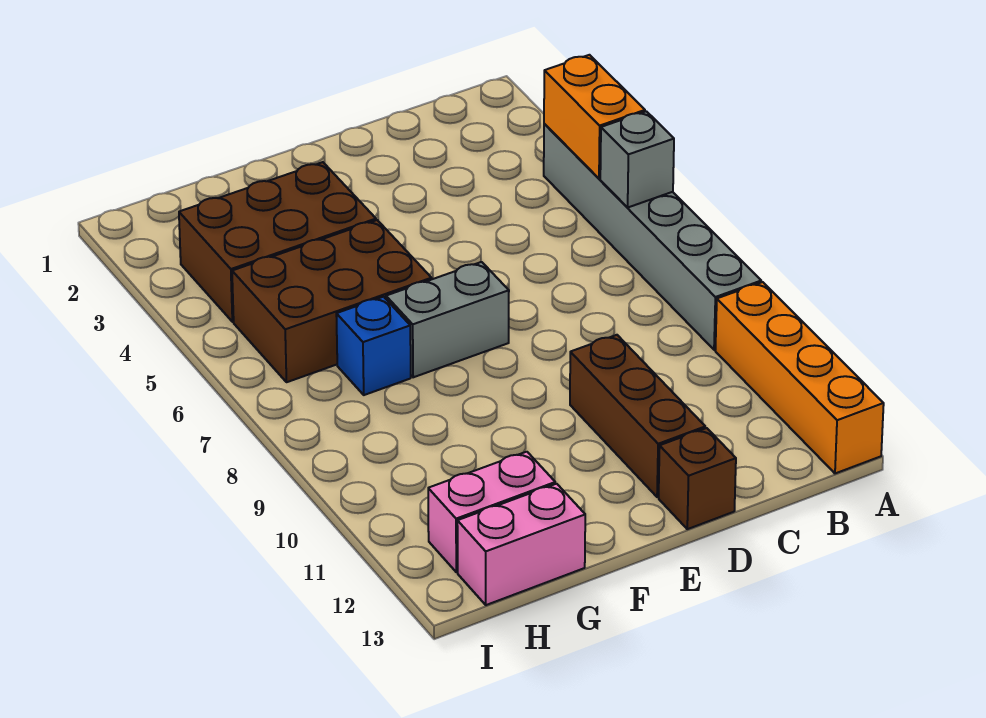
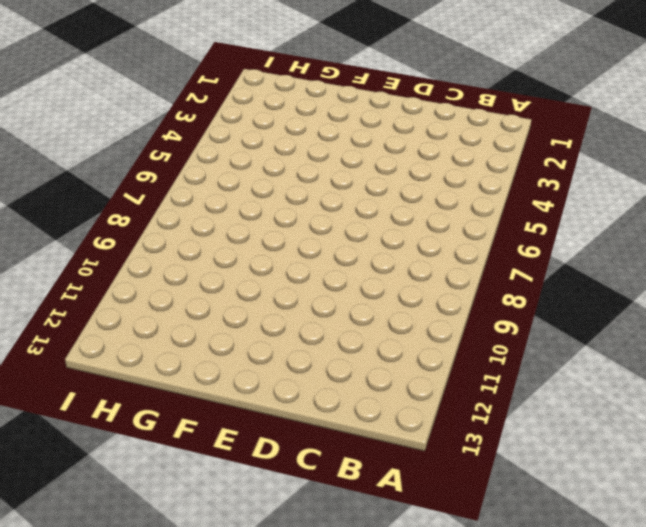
none -> grey brick A4:A9 level 1
none -> orange brick A10:A13 level 1
none -> brown brick D10:D12 level 1

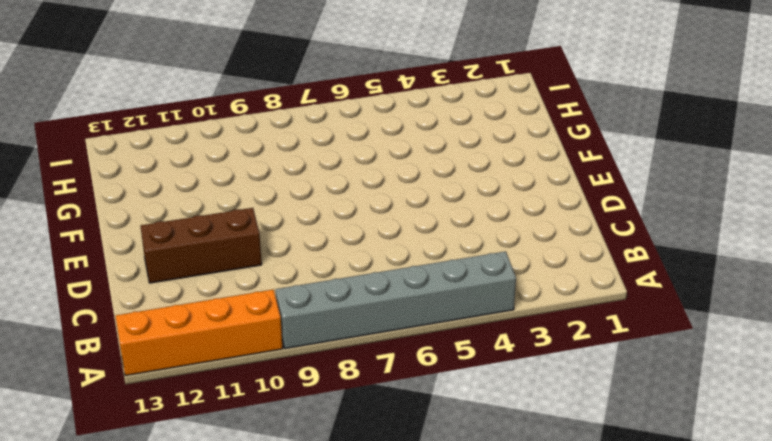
none -> brown brick D13 level 1
none -> grey brick E7:F7 level 1
none -> brown brick F3:H4 level 1

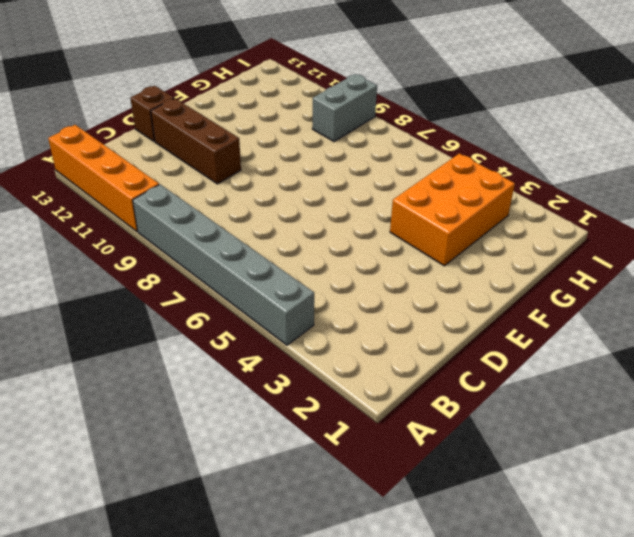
orange brick F3:H4 level 1 -> brown brick F3:H4 level 1
grey brick H9:I9 level 1 -> grey brick E7:F7 level 1
none -> brown brick F5:H6 level 1
none -> blue brick G7 level 1
none -> pink brick G12:H12 level 1

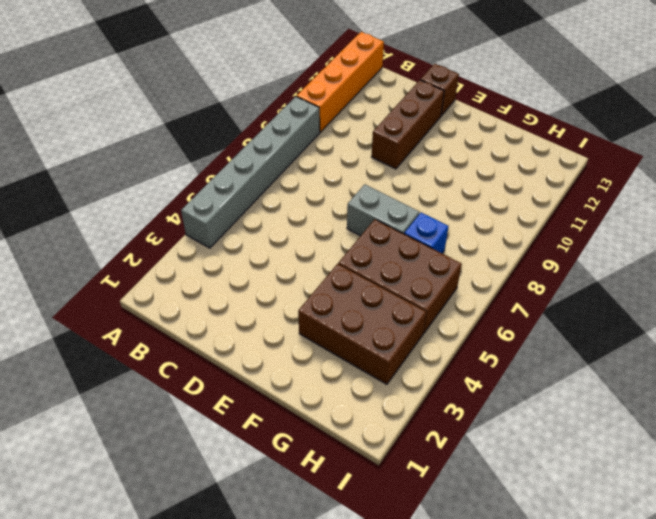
none -> pink brick G12:H12 level 1
none -> pink brick G13:H13 level 1
none -> orange brick A4:A5 level 2

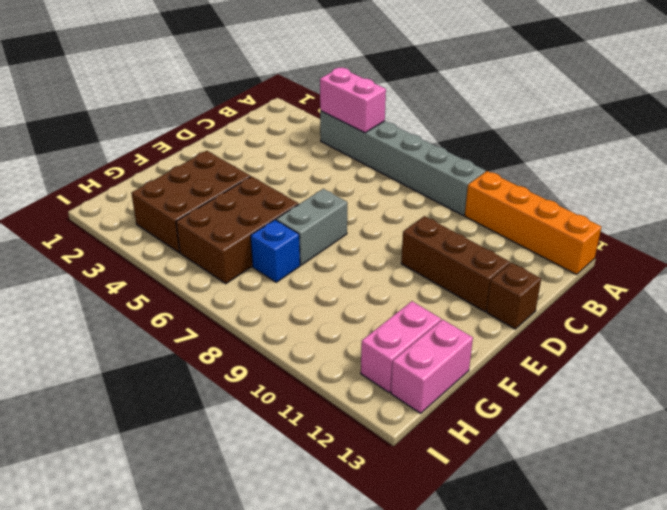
pink brick A4:A5 level 2 -> orange brick A4:A5 level 2
none -> grey brick A6 level 2

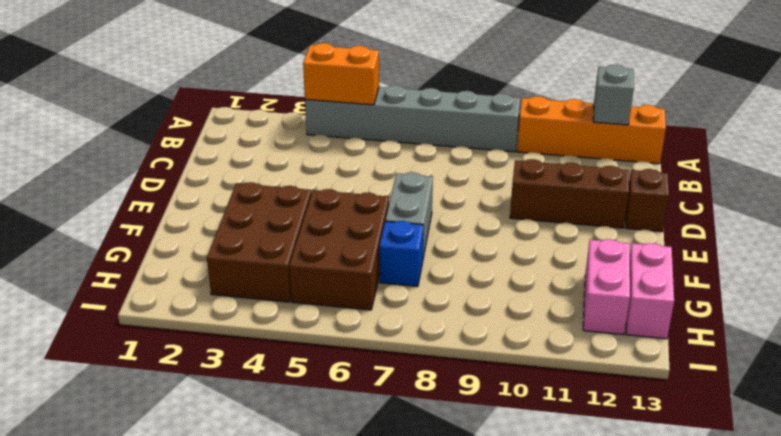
grey brick A12 level 2 -> grey brick A6 level 2

